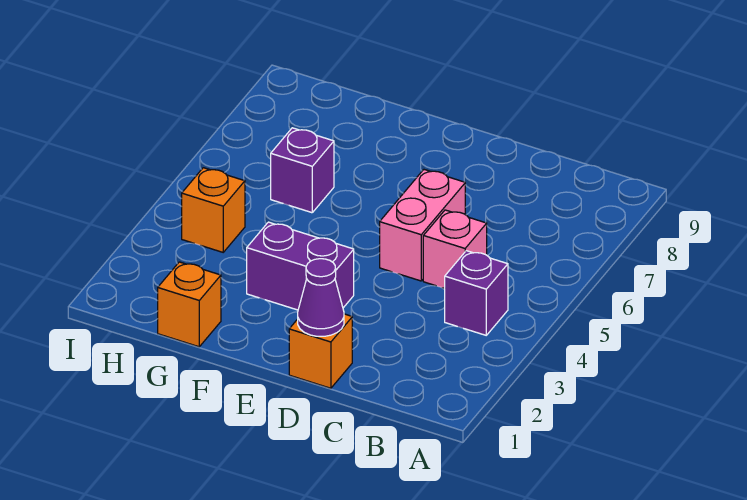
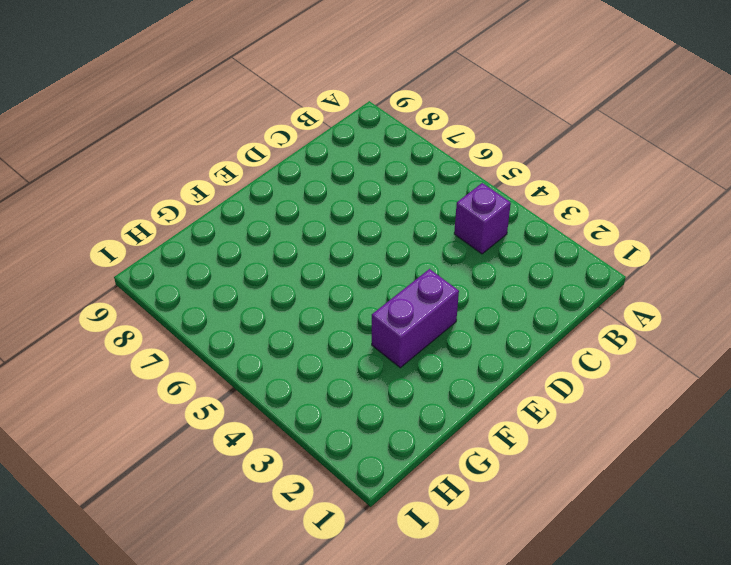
none -> pink brick C5 level 1
none -> orange brick D1 level 1

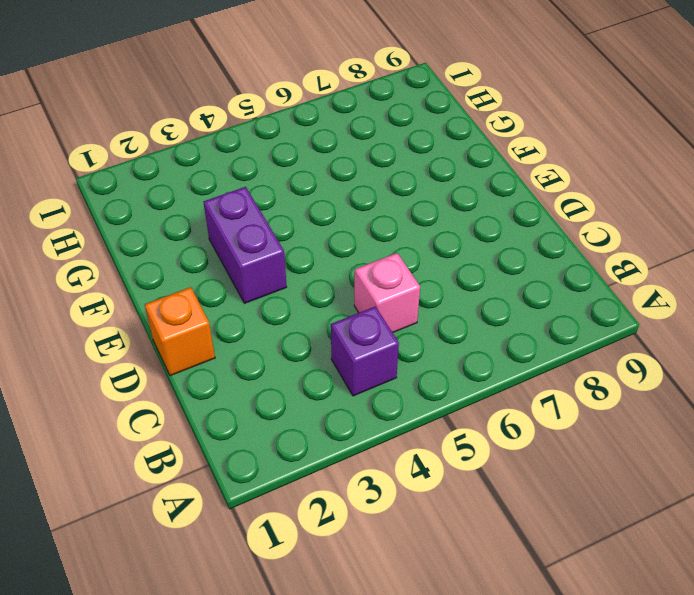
none -> pink brick D5:D6 level 1
none -> orange brick G1 level 1

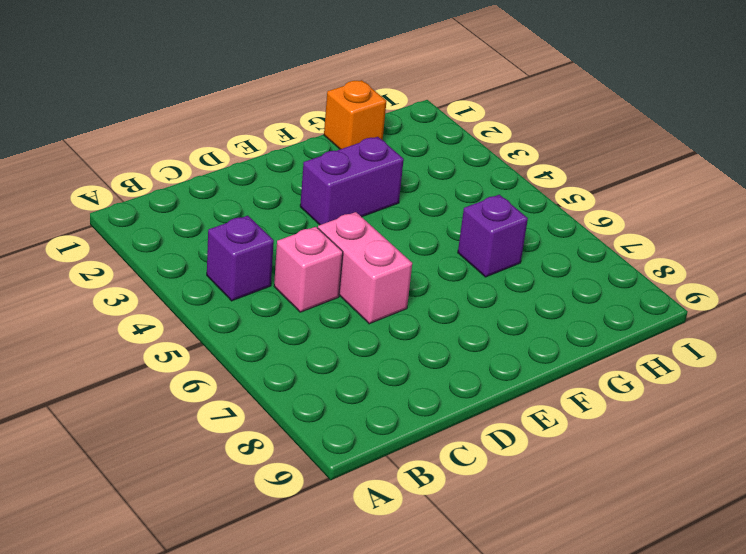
none -> orange brick D1 level 1
none -> orange brick H4 level 1

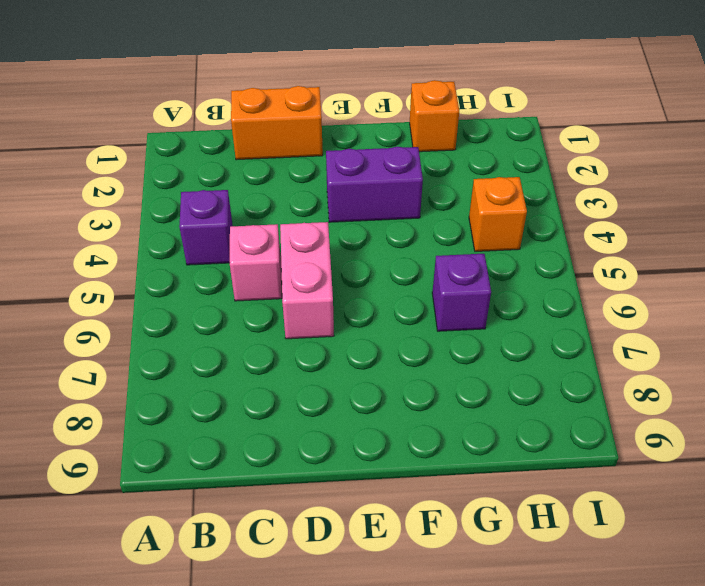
orange brick C1:D1 level 1 -> orange brick D1 level 1
none -> purple cone D1 level 2

